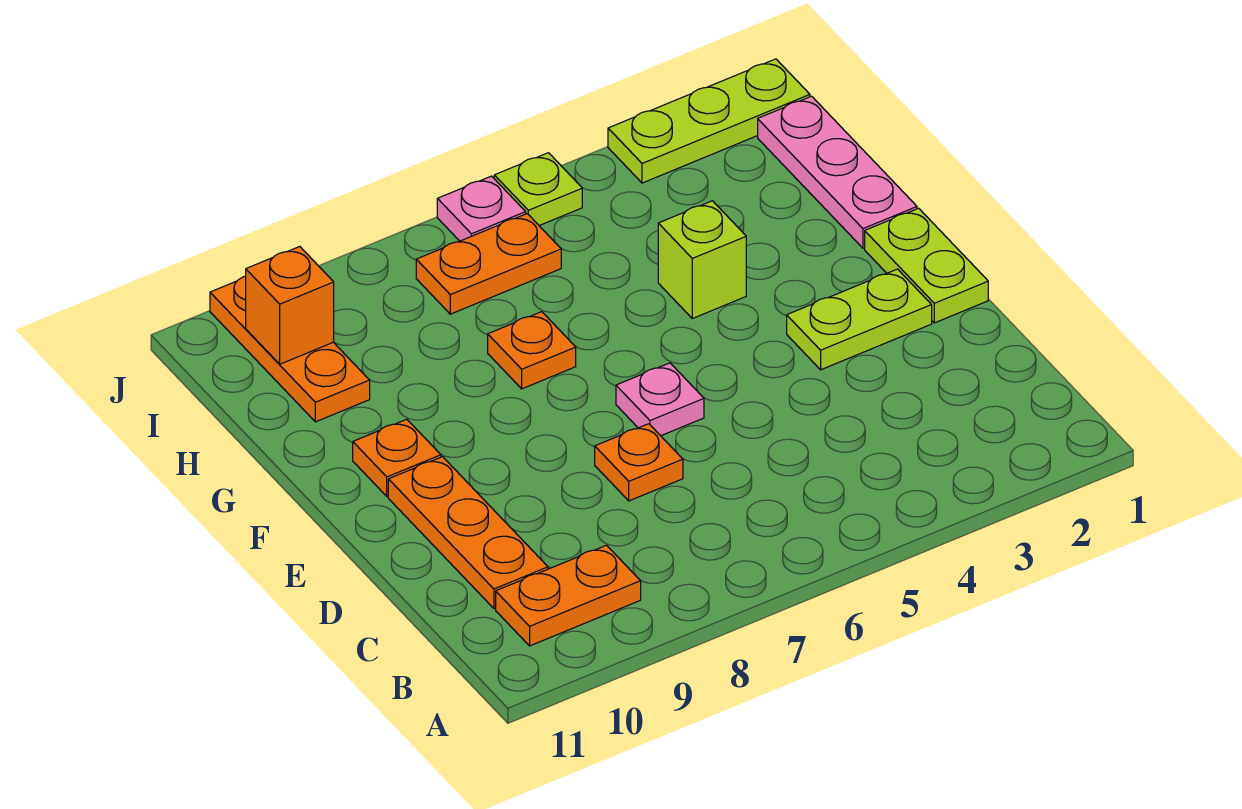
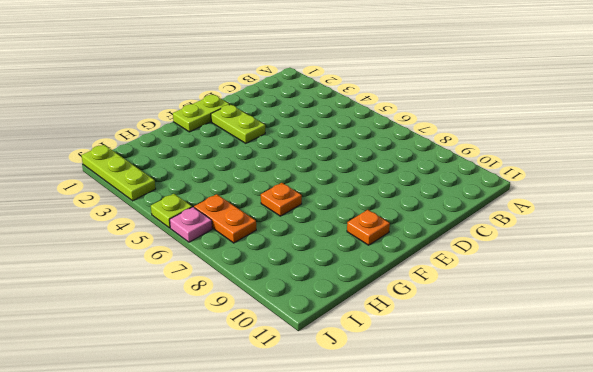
none -> orange plate B9:B10 level 1
none -> orange plate C10:E10 level 1
none -> orange plate D7 level 1

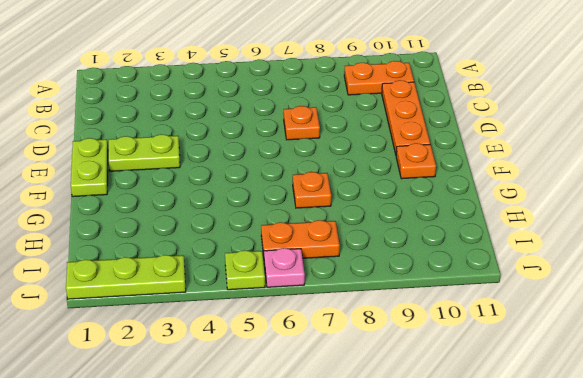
none -> pink plate E6 level 1
none -> pink plate G1:I1 level 1
none -> lime brick G4 level 1

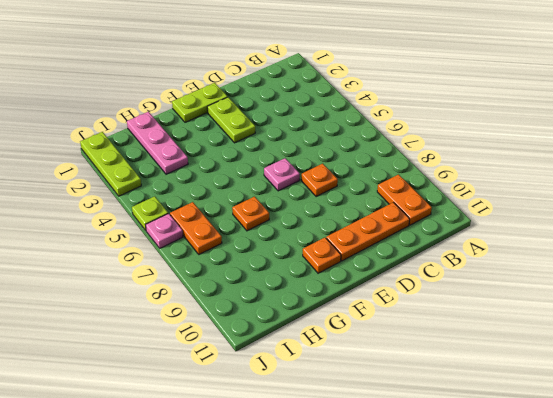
pink plate H1:H3 level 1 -> pink plate G1:I1 level 1
none -> lime brick G4 level 1
none -> orange plate H10:J10 level 1
none -> orange brick I10 level 2

